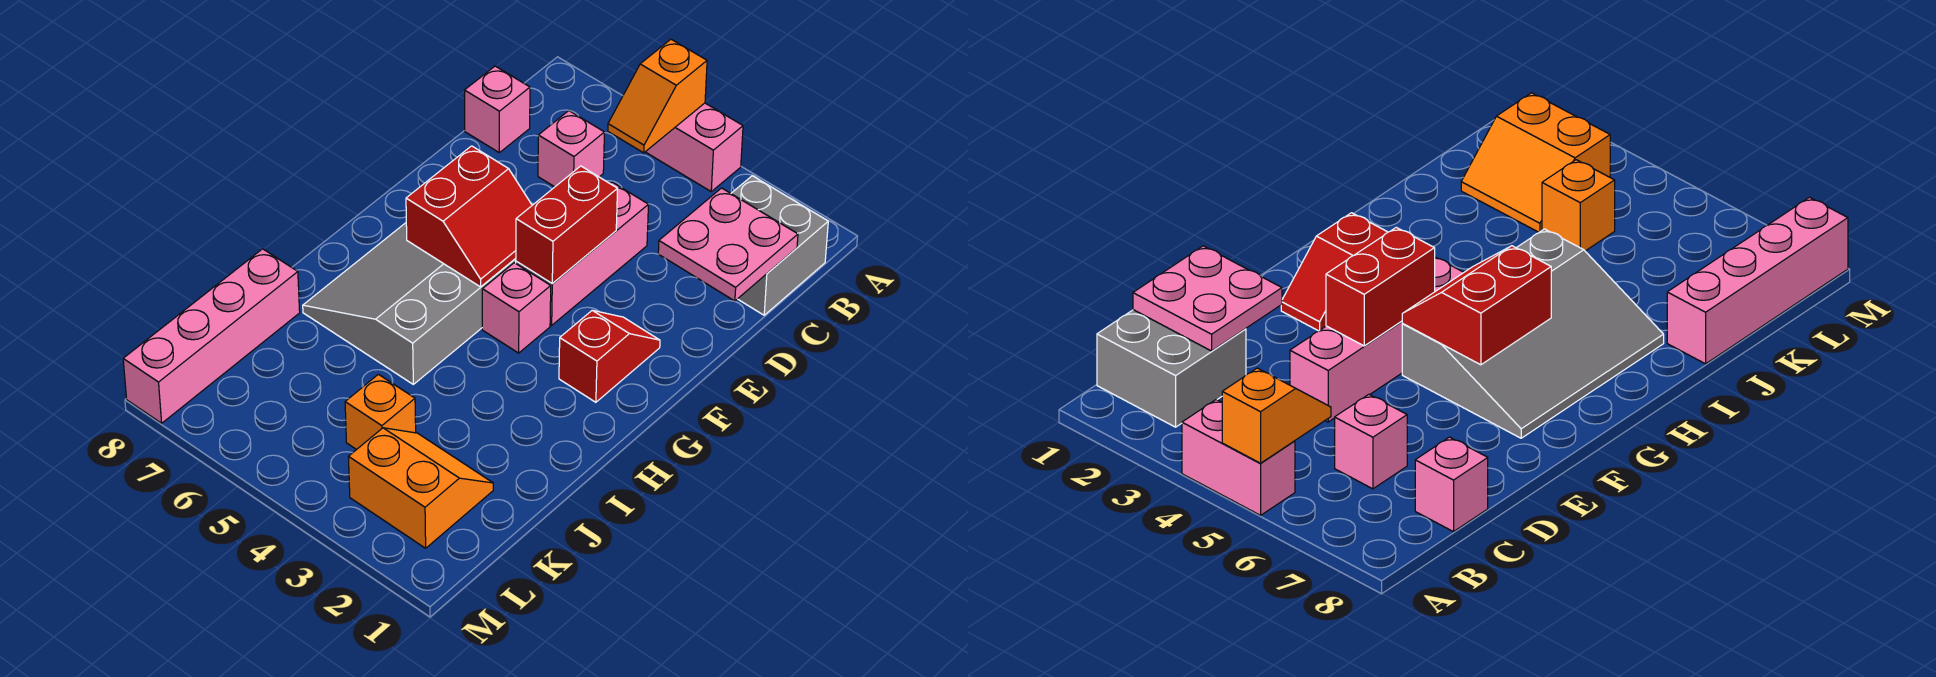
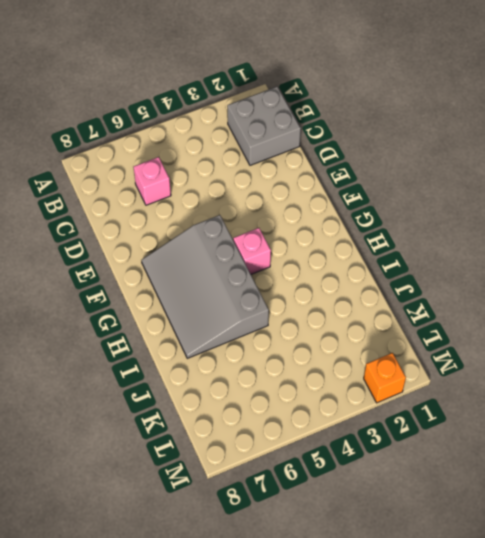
orange brick M2 level 1 -> orange brick K4 level 1
none -> pink brick A4:A5 level 1
none -> pink brick C8 level 1
none -> pink brick D4:F4 level 1

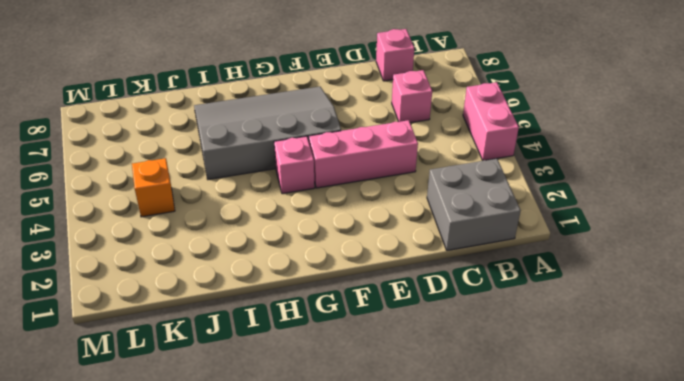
none -> red slope F2:G2 level 1 top G
none -> pink brick J8:M8 level 1
none -> orange slope K2:L3 level 1 top L

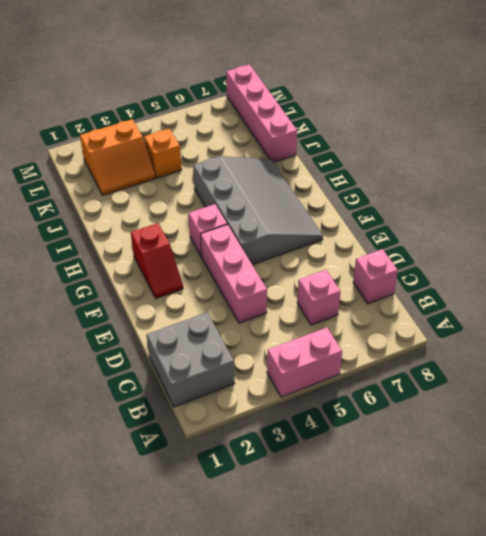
none -> orange slope A5:B5 level 2 top A
none -> pink plate C1:D2 level 2
none -> red brick E4:F4 level 2

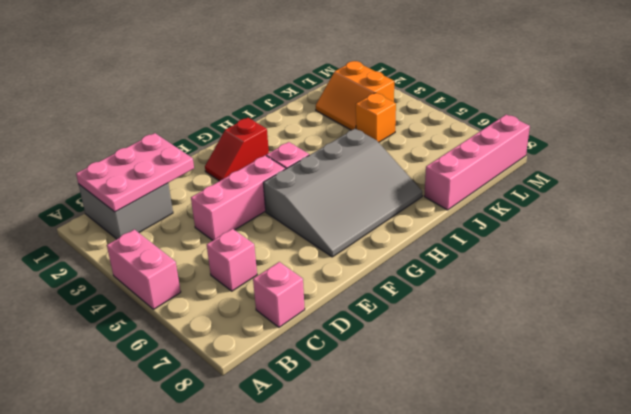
pink plate B1:D2 level 2 -> pink plate C1:D2 level 2
none -> orange slope A5:B5 level 2 top A
none -> red brick E4:F4 level 2
none -> red slope F5:G6 level 2 top 6

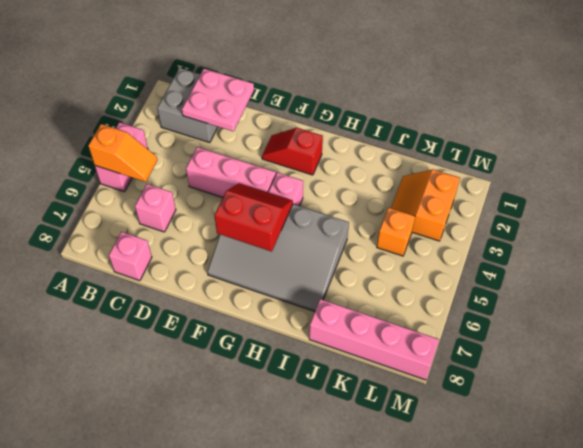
none -> red brick E4:F4 level 2

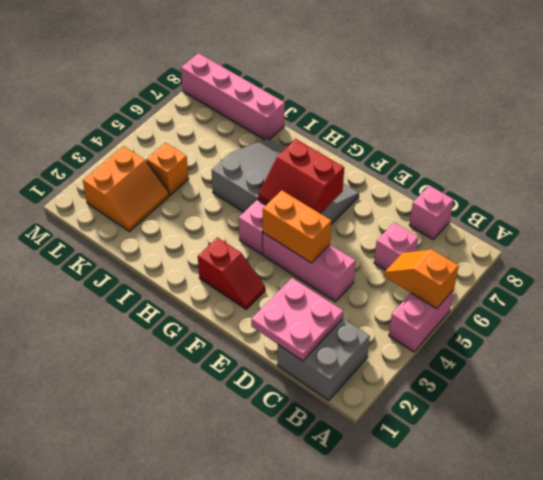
orange brick E4:F4 level 2 -> red brick E4:F4 level 2

